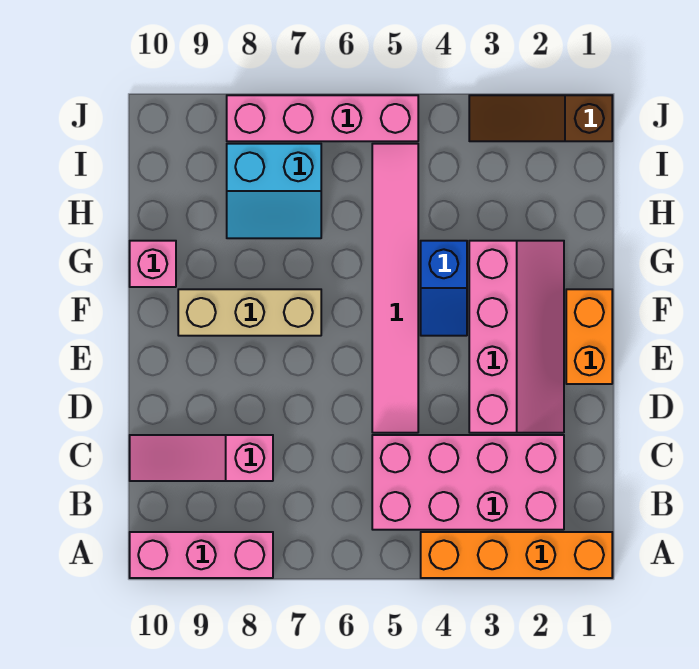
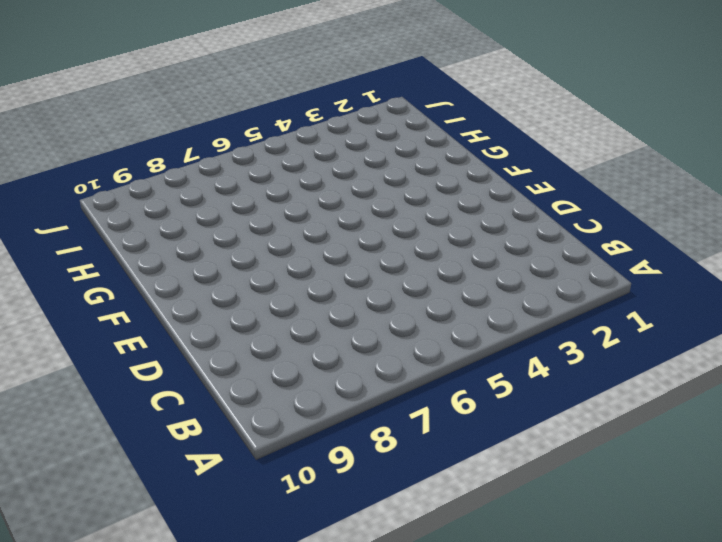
none -> orange brick A1:A4 level 1
none -> pink brick A8:A10 level 1
none -> pink brick B2:C5 level 1

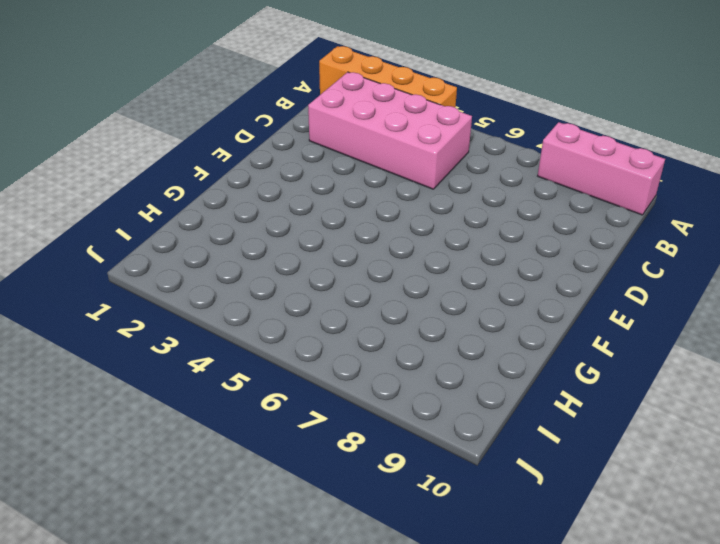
none -> pink slope C8:C10 level 1 top 8
none -> pink slope D2:G3 level 1 top 3
none -> pink tile D5:I5 level 1

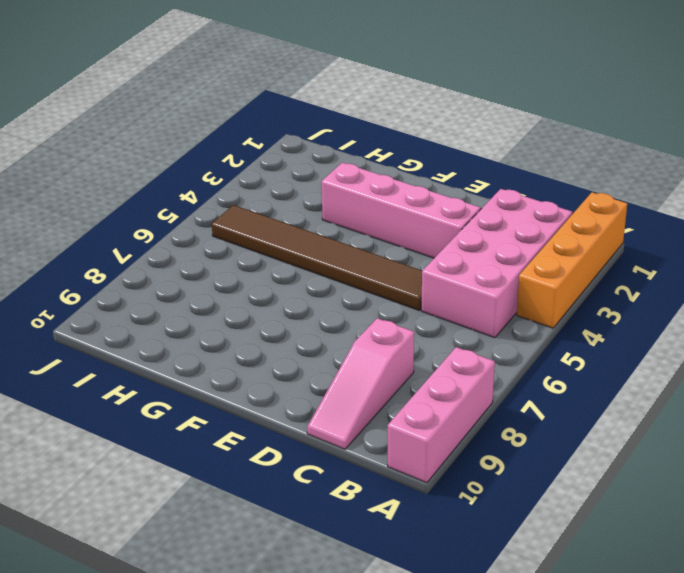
brown tile D5:I5 level 1 -> pink tile D5:I5 level 1
none -> orange brick E1:F1 level 1
none -> blue slope F4:G4 level 1 top G
none -> tan brick F7:F9 level 1

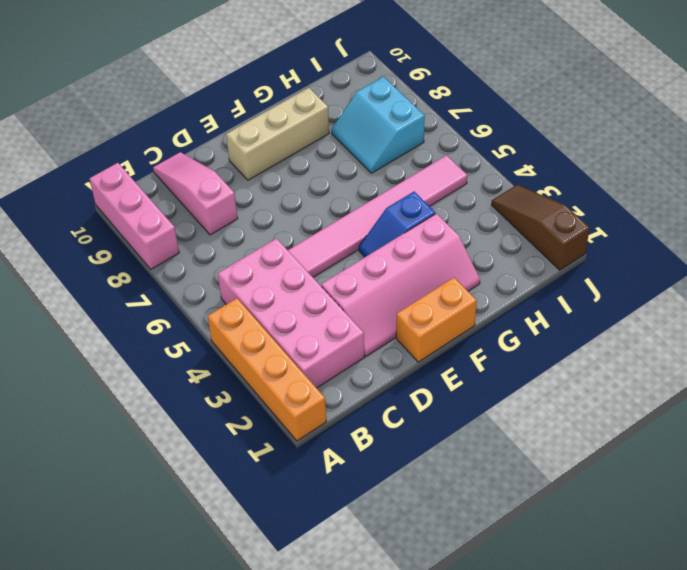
tan brick E9:G9 level 1 -> tan brick F7:F9 level 1
none -> pink brick G10 level 1
none -> pink brick J5:J8 level 1

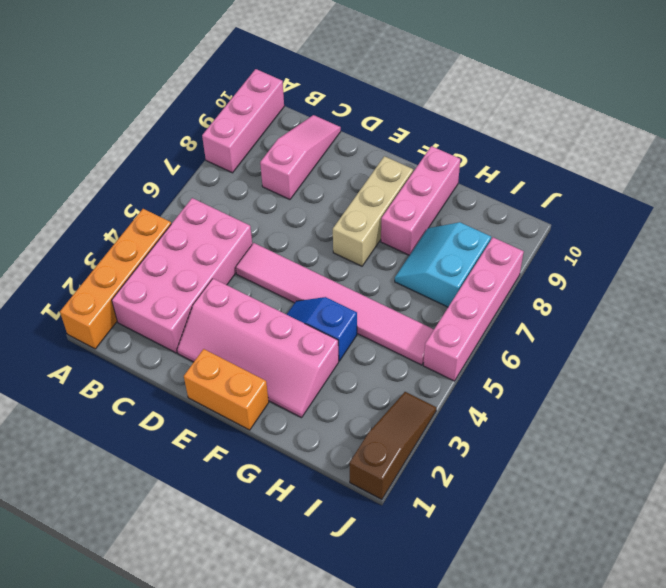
pink brick G8:G10 level 1 -> pink brick G10 level 1

